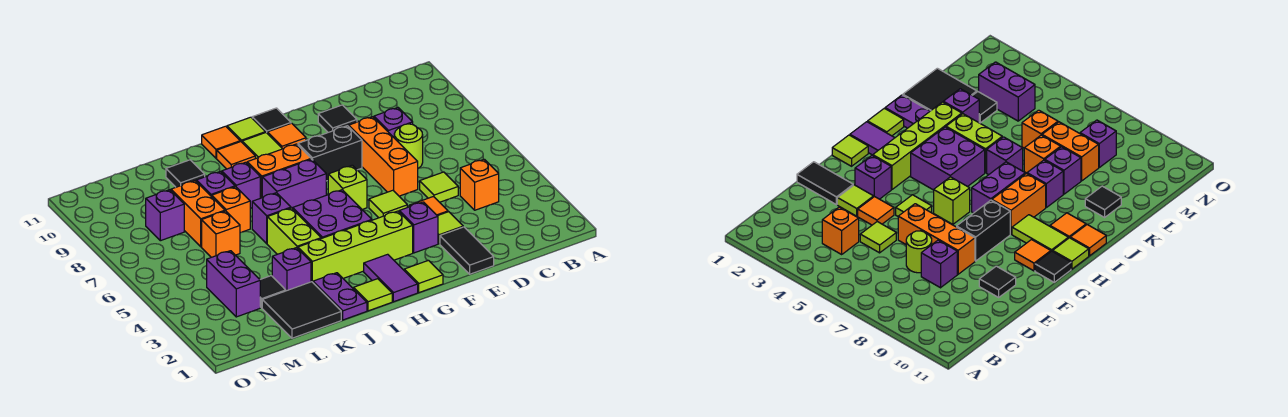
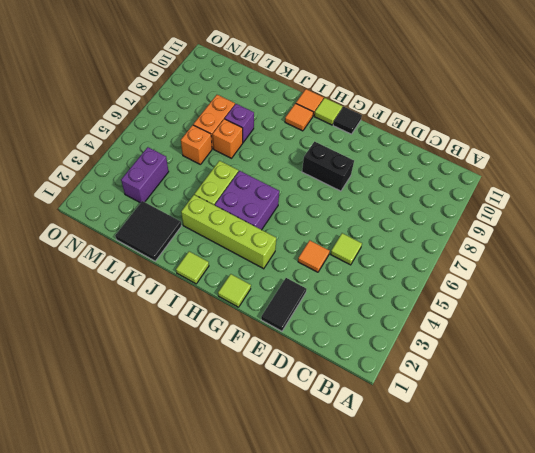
none -> orange brick C4 level 1
none -> lime round brick D7 level 1
none -> purple brick D8 level 1
none -> lime tile E3 level 1

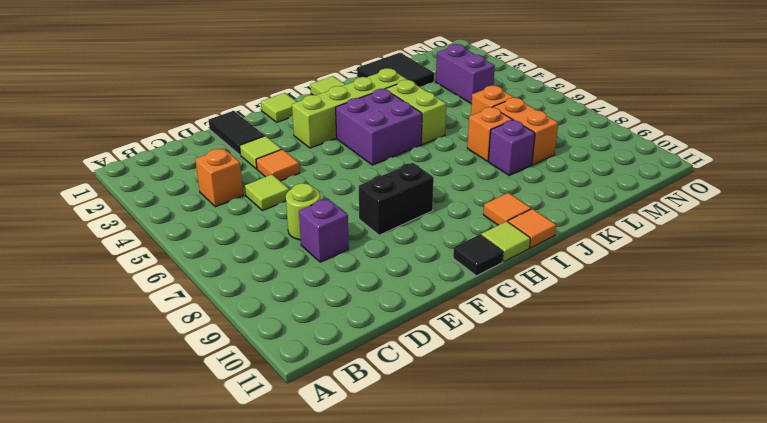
none -> orange brick E6:E8 level 1
none -> black tile E10 level 1
none -> purple brick F3 level 1
none -> lime tile F5 level 1

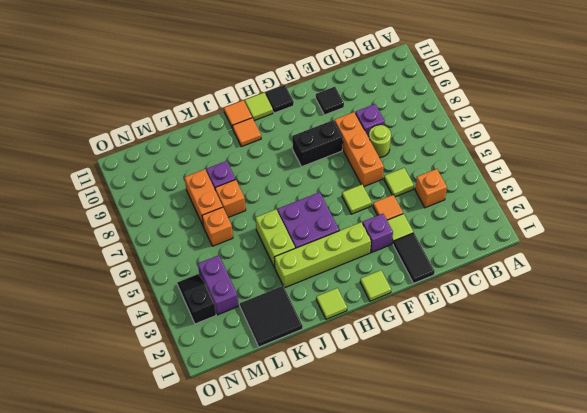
black slope N3:N4 level 1 top 3 -> none
none -> lime brick G6 level 1
none -> orange tile G10 level 1
none -> purple tile H1:H2 level 1
none -> purple brick H7:I7 level 1

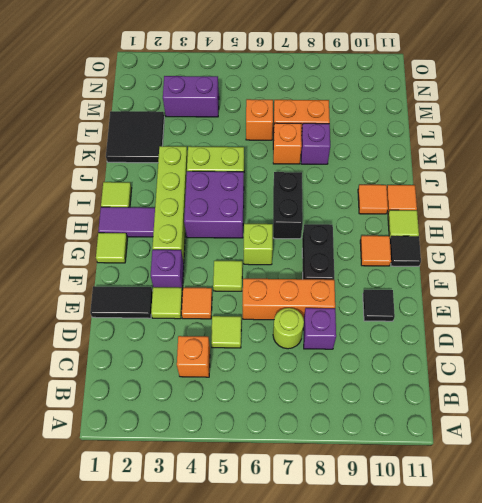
black brick H7:I7 level 1 -> purple brick H7:I7 level 1
none -> orange brick H8:I8 level 1
none -> lime tile H9:H10 level 1
none -> purple plate J1:J2 level 1
none -> purple brick J6 level 1

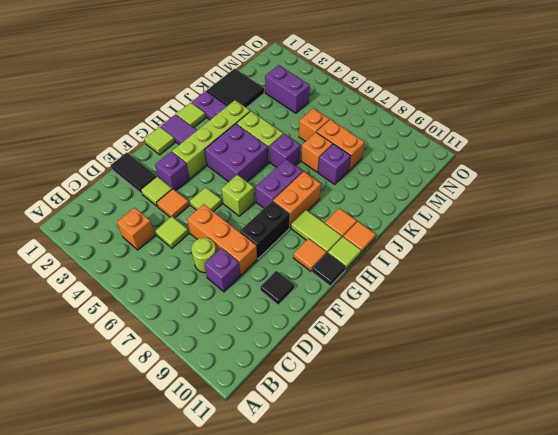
none -> purple brick J8 level 1
none -> purple brick K3 level 1
none -> black tile K10 level 1
none -> black tile L3 level 1

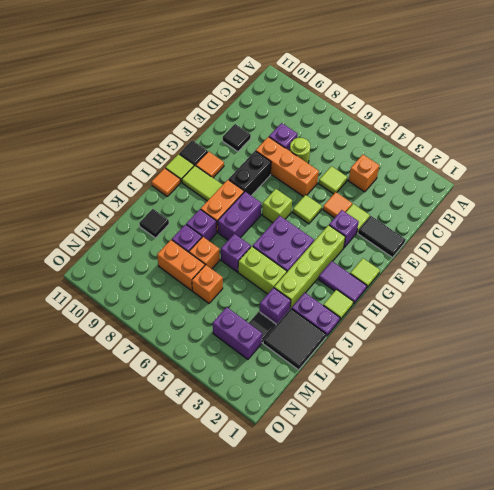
none -> orange tile I10 level 1
none -> purple brick M8 level 1

